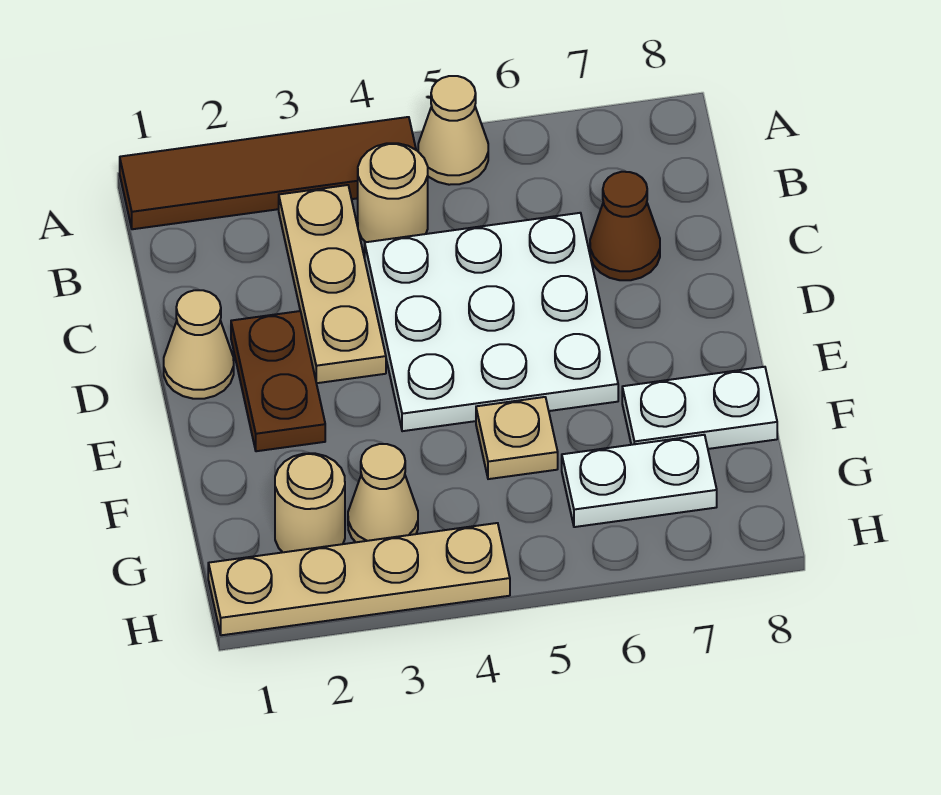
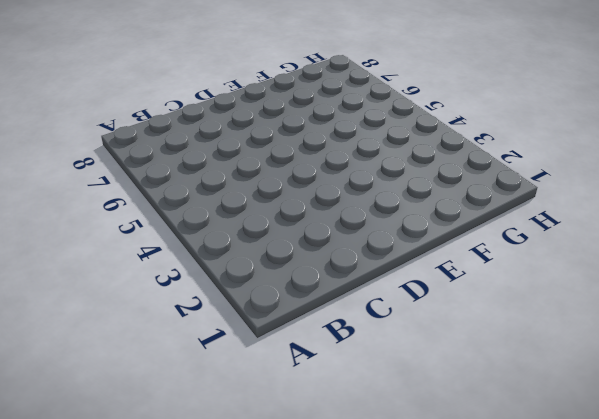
none -> brown tile A1:A4 level 1
none -> tan cone A5 level 1
none -> tan plate B3:D3 level 1

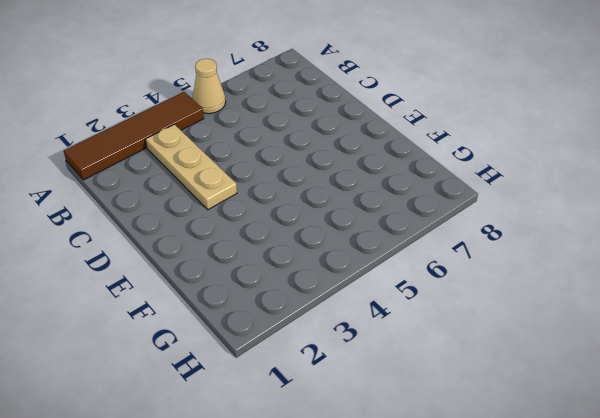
none -> tan round brick B4 level 1
none -> white plate C4:E6 level 1
none -> brown cone C7 level 1

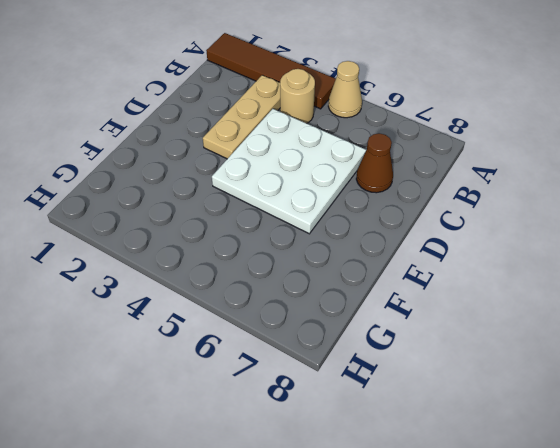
none -> tan cone D1 level 1
none -> brown plate D2:E2 level 1
none -> tan plate F5 level 1

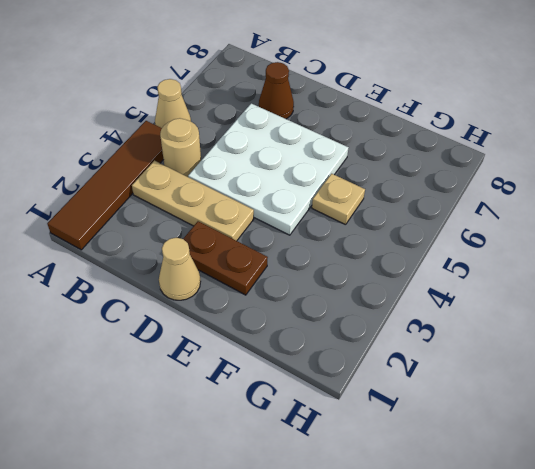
none -> white plate F7:F8 level 1
none -> tan round brick G2 level 1
none -> tan cone G3 level 1

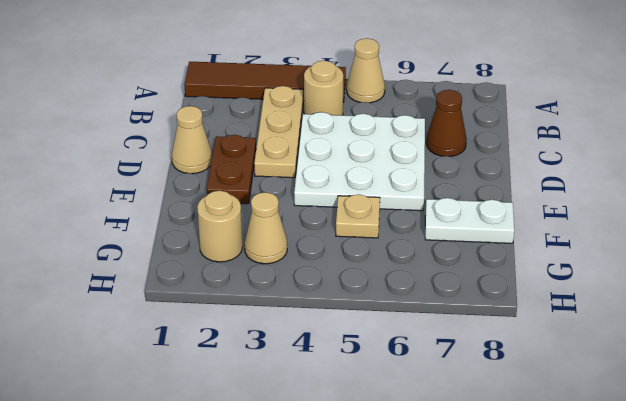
none -> white plate G6:G7 level 1
none -> tan plate H1:H4 level 1

